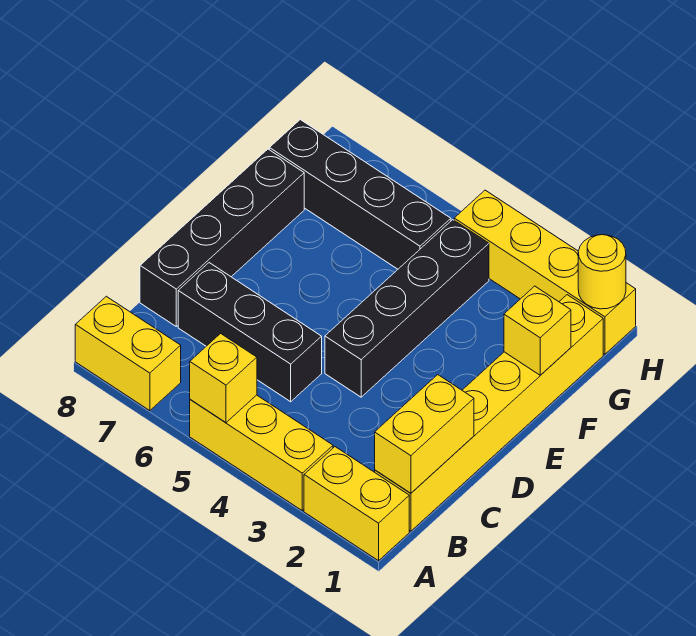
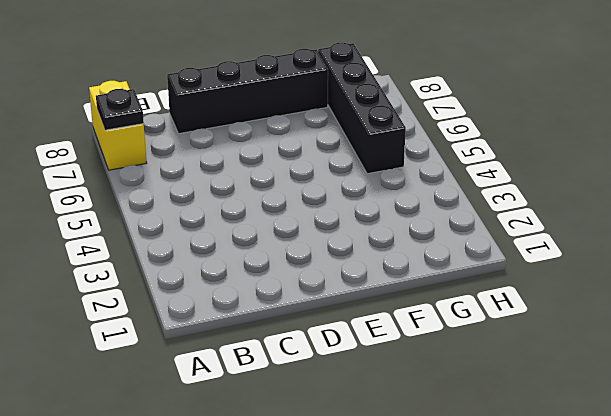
black plate A7 level 2 -> none
none -> yellow brick A1:A2 level 1
none -> yellow brick A3:A5 level 1
none -> yellow brick B1:G1 level 1

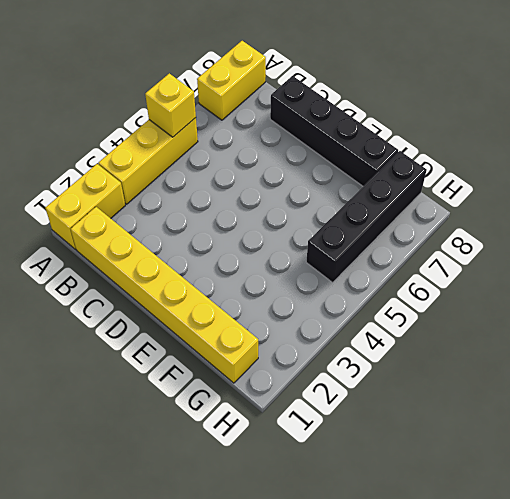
none -> black brick C5:C7 level 1
none -> black brick D4:G4 level 1
none -> yellow brick H1:H4 level 1

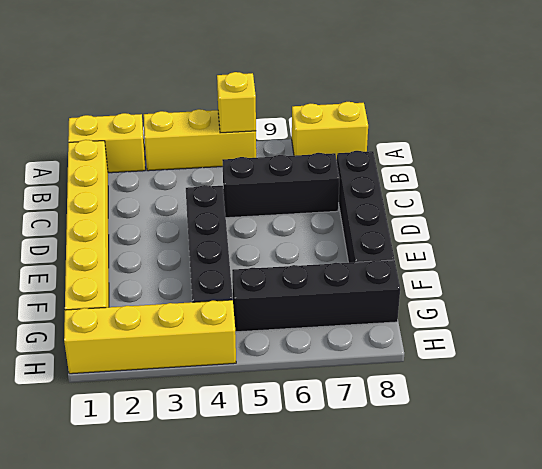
none -> yellow brick B1:C1 level 2
none -> yellow brick F1 level 2
none -> yellow round brick H1 level 2

